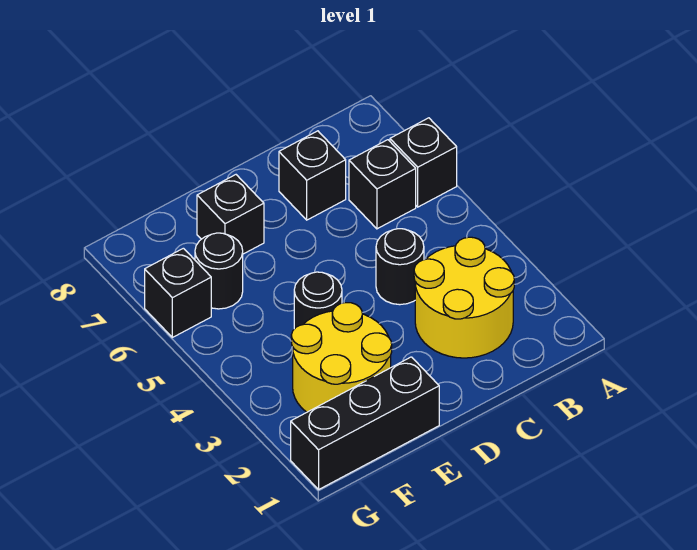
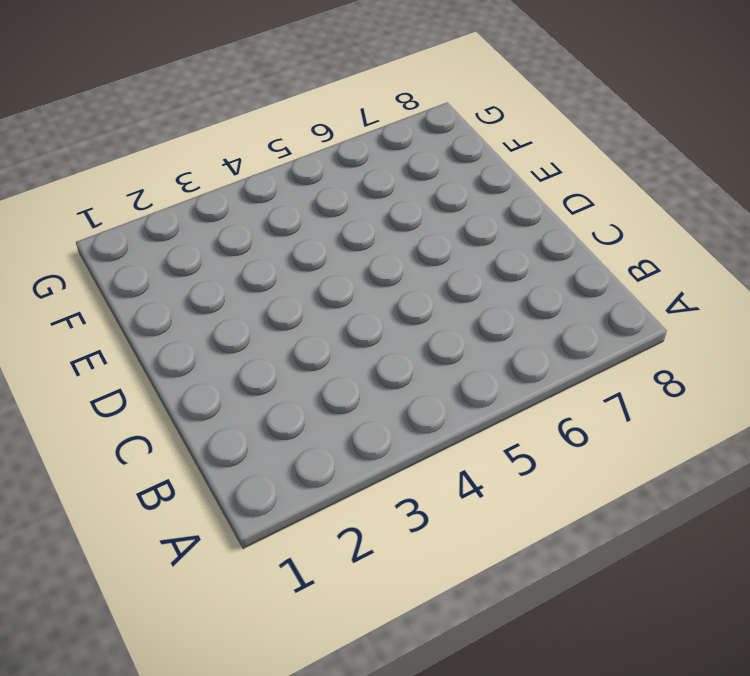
none -> black brick A6 level 1
none -> yellow round brick B2:C3 level 1

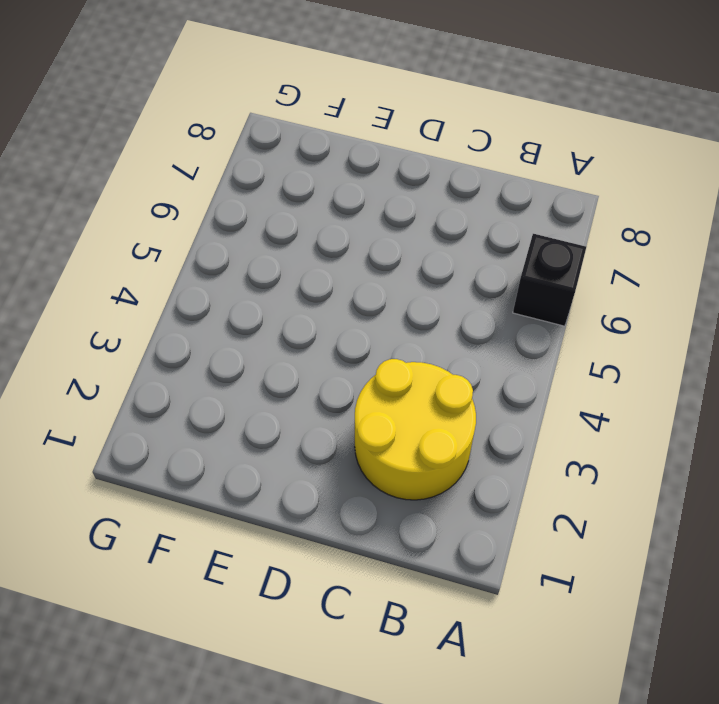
none -> black brick B6 level 1
none -> black round brick C4 level 1

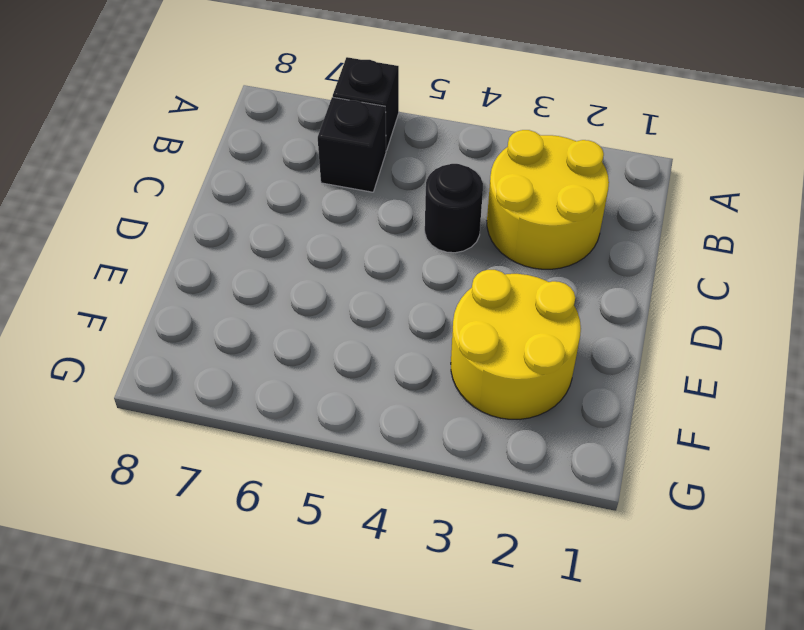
none -> black brick C7 level 1
none -> black brick E1:G1 level 1

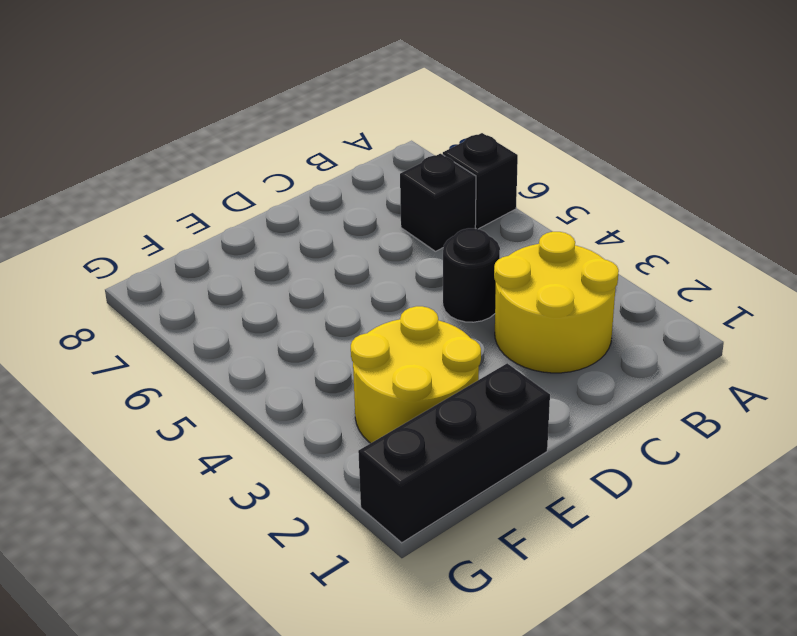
none -> black brick C7 level 1
none -> black round brick E4 level 1

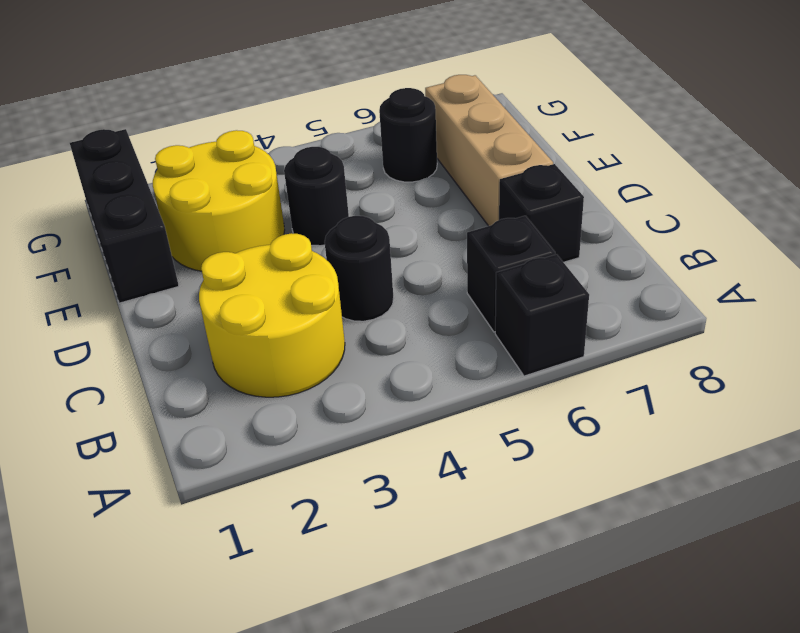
tan brick D7:F7 level 1 -> black brick E7 level 1
none -> black brick G6 level 1

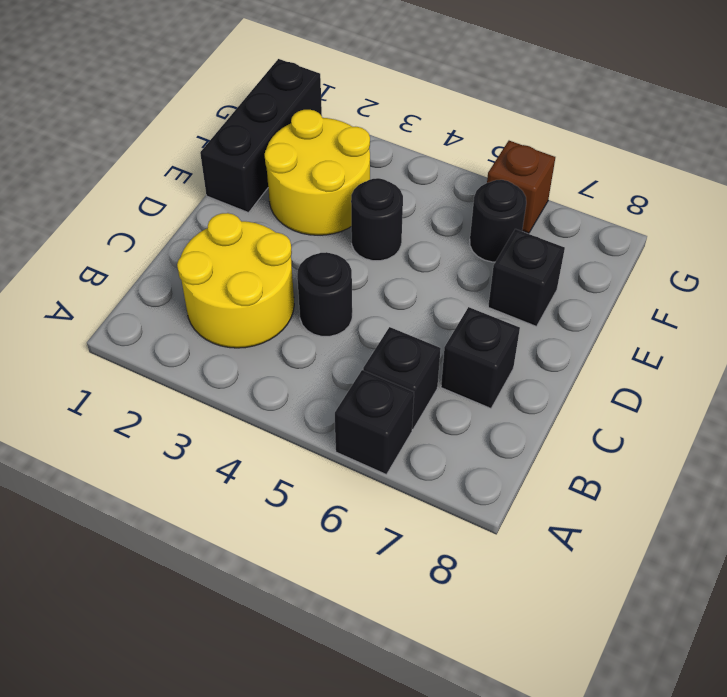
brown brick G6 level 1 -> black brick G6 level 1

